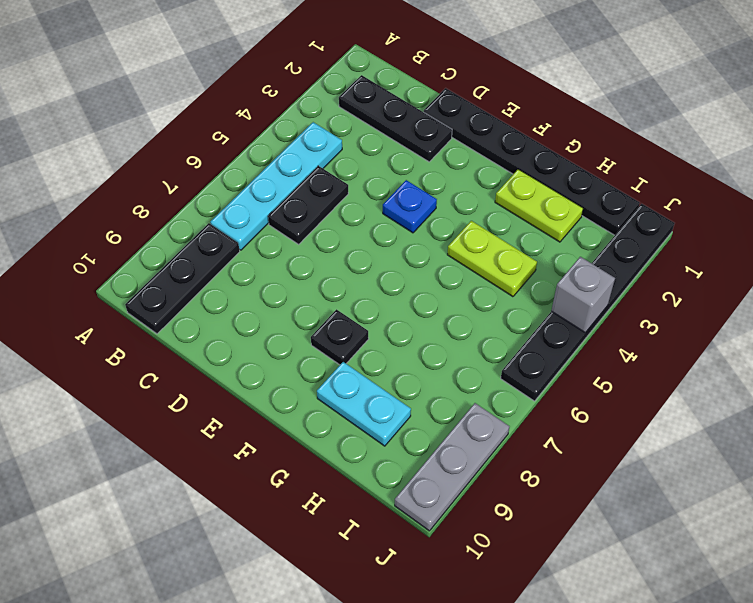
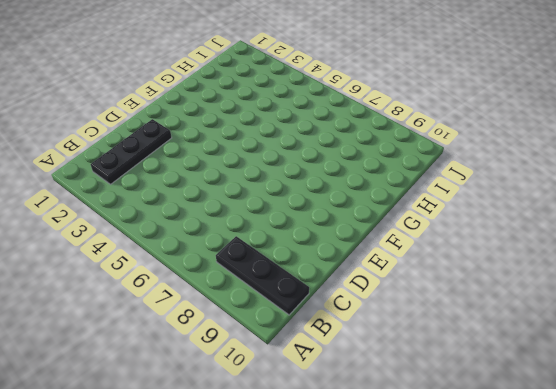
none -> cyan plate B4:B7 level 1
none -> black plate C5:C6 level 1
none -> black plate D1:I1 level 1

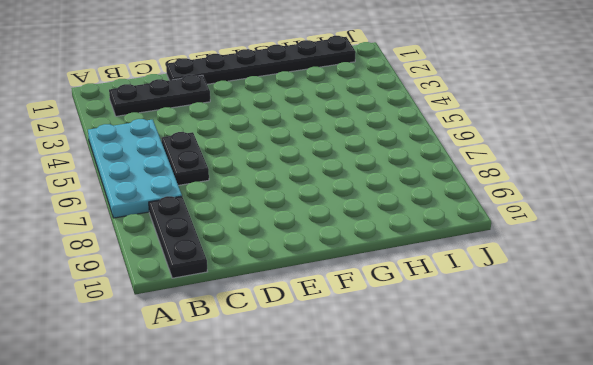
cyan plate A4:B7 level 1 -> cyan plate B4:B7 level 1
none -> blue plate E4 level 1
none -> black plate F8 level 1
none -> lime plate G2:H2 level 1

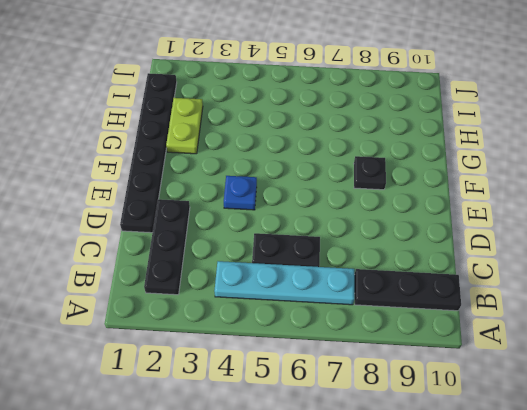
none -> lime plate G4:H4 level 1
none -> cyan plate G9:H9 level 1
none -> black plate J1:J6 level 1

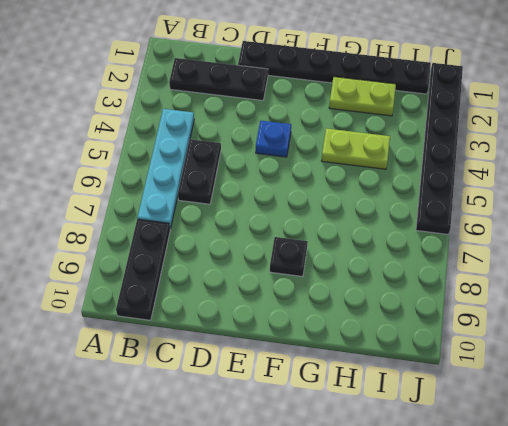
none -> cyan plate G9:H9 level 1
none -> grey plate J8:J10 level 1
none -> grey brick J4 level 2

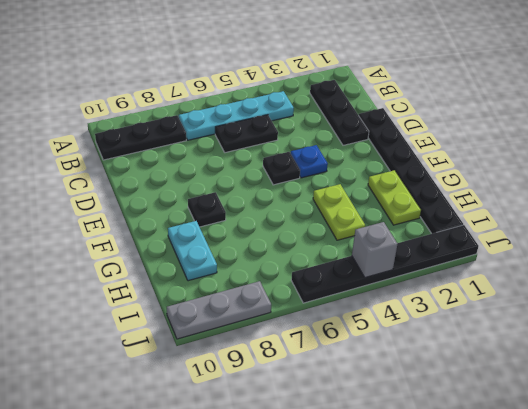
black plate E5 level 1 -> none

